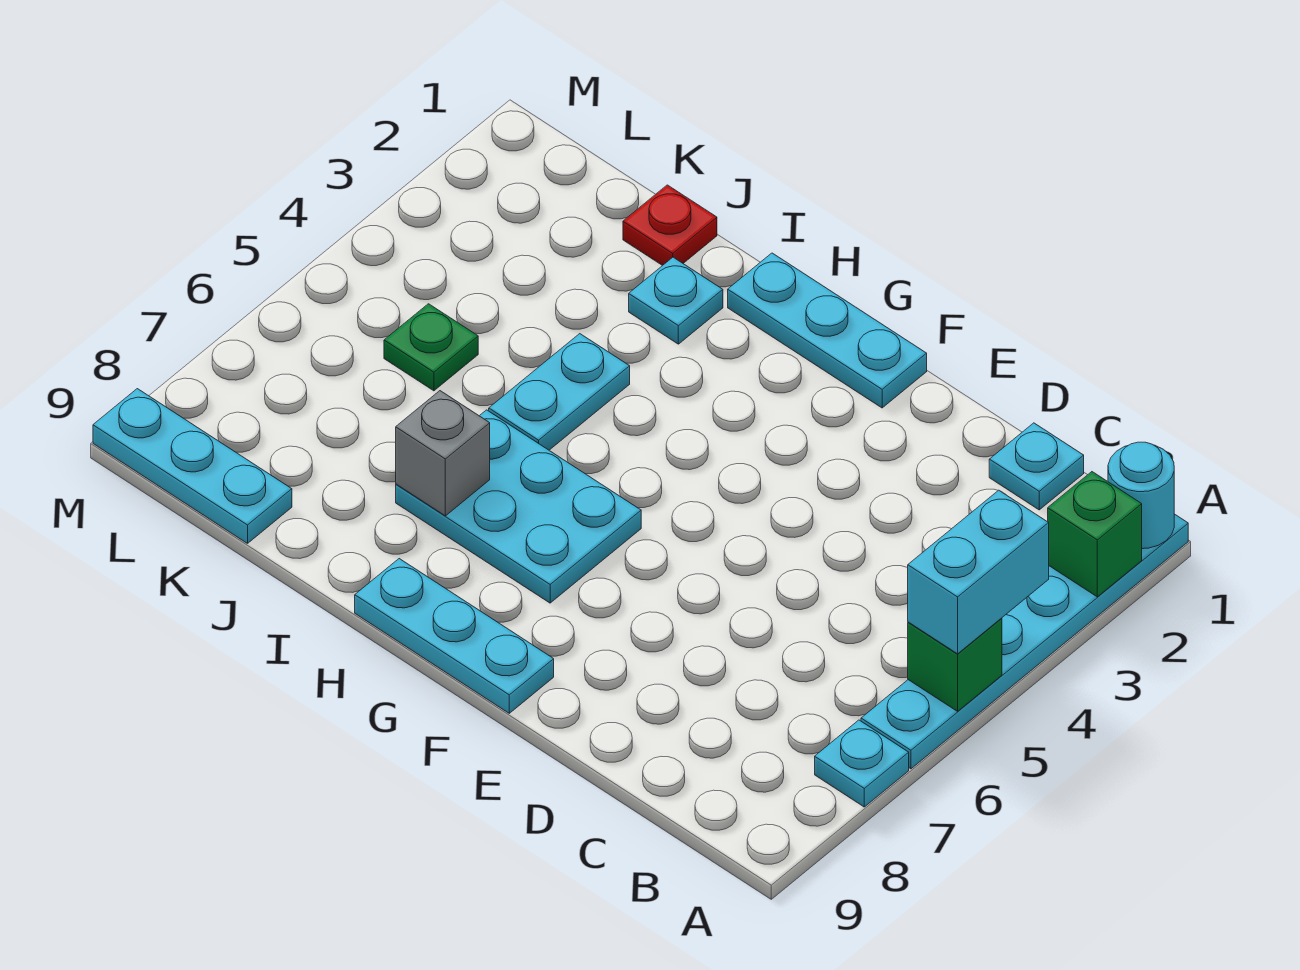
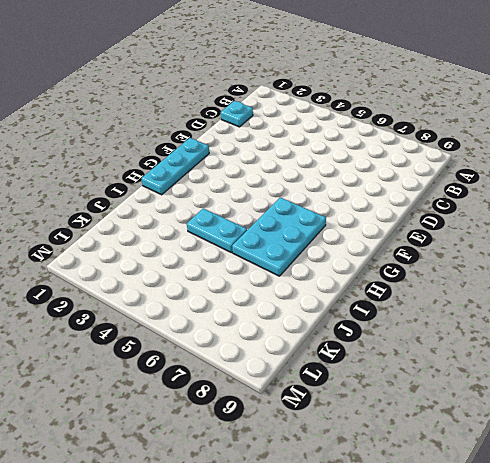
none -> cyan plate A1:A6 level 1
none -> cyan plate A7 level 1
none -> cyan plate F9:H9 level 1

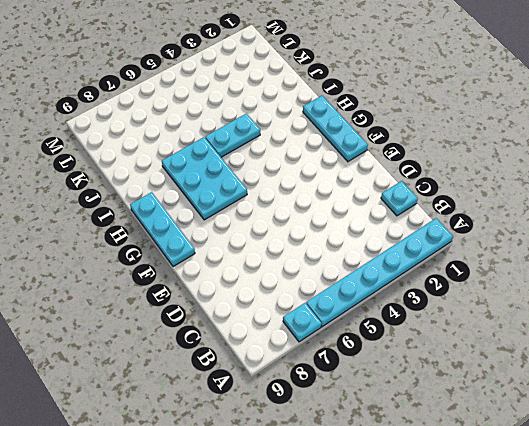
none -> cyan plate I2 level 1
none -> red plate J1 level 1
none -> green plate K5 level 1

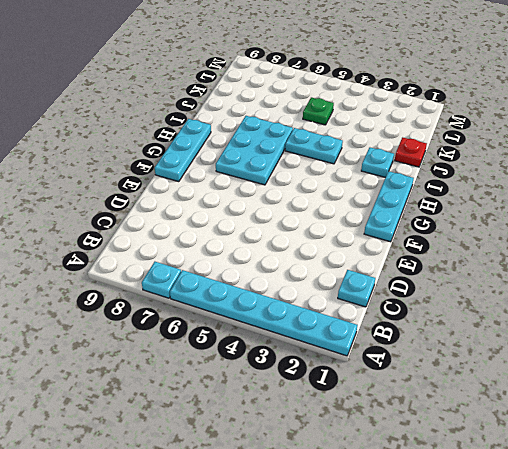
none -> cyan plate K9:M9 level 1
none -> cyan round brick A1 level 2
none -> green brick A2 level 2

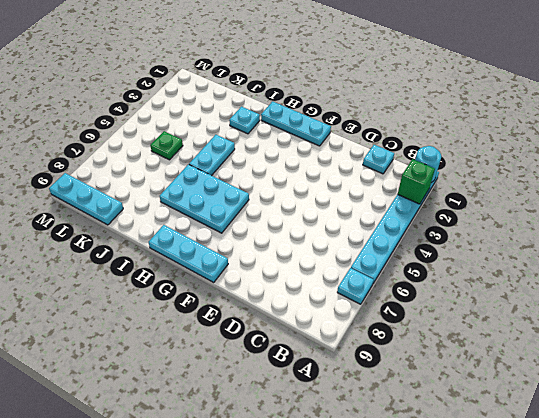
none -> red plate J1 level 1
none -> green brick A5 level 2
none -> grey brick I7 level 2

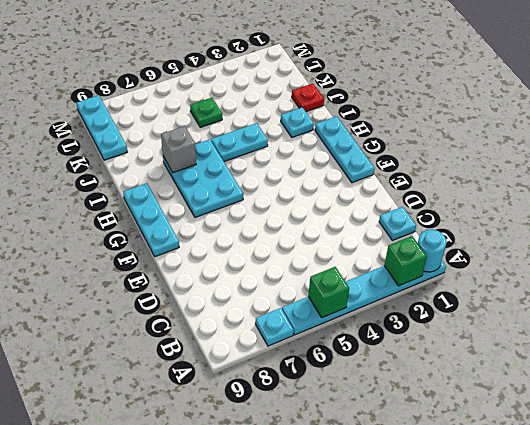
none -> cyan brick A4:A5 level 3

